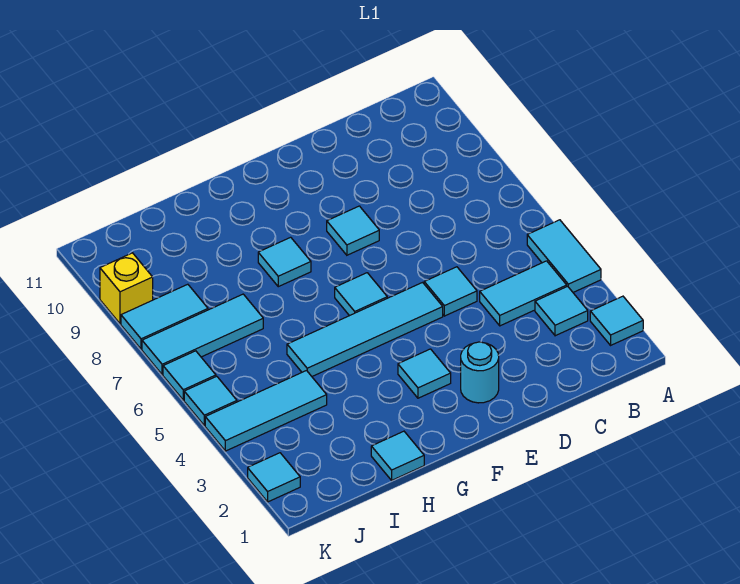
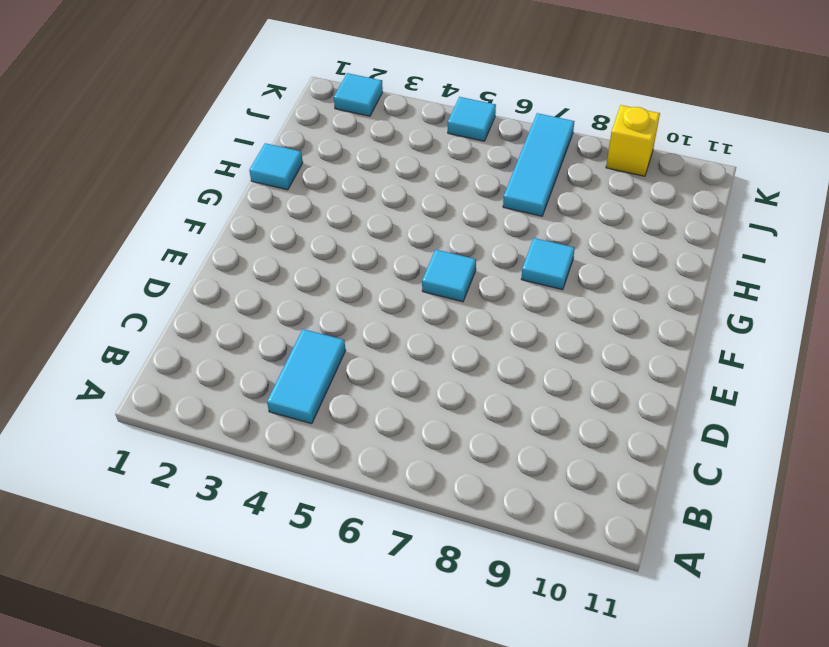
none -> cyan tile A2 level 1
none -> cyan tile A4:A5 level 1
none -> cyan tile B3 level 1

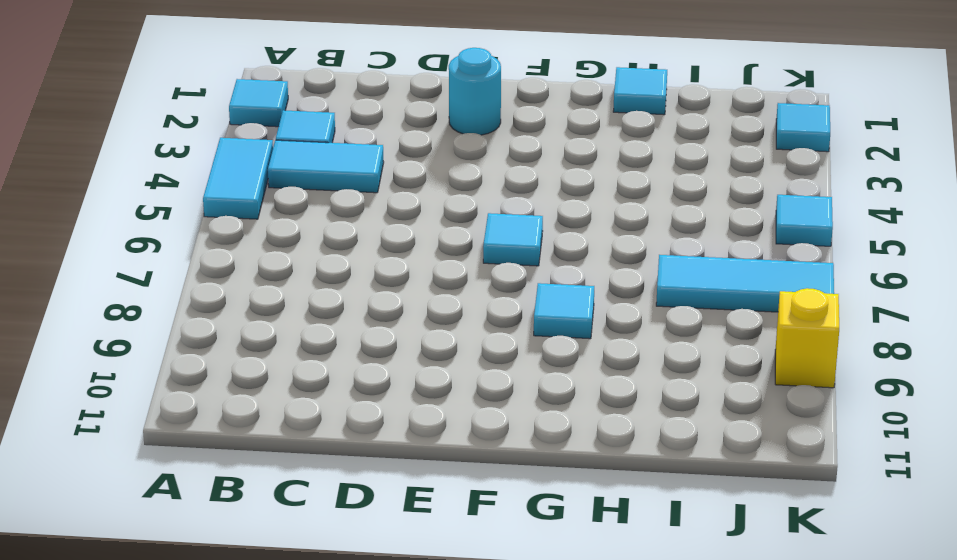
none -> cyan tile D5 level 1
none -> cyan tile E5:H5 level 1
none -> cyan tile E8 level 1

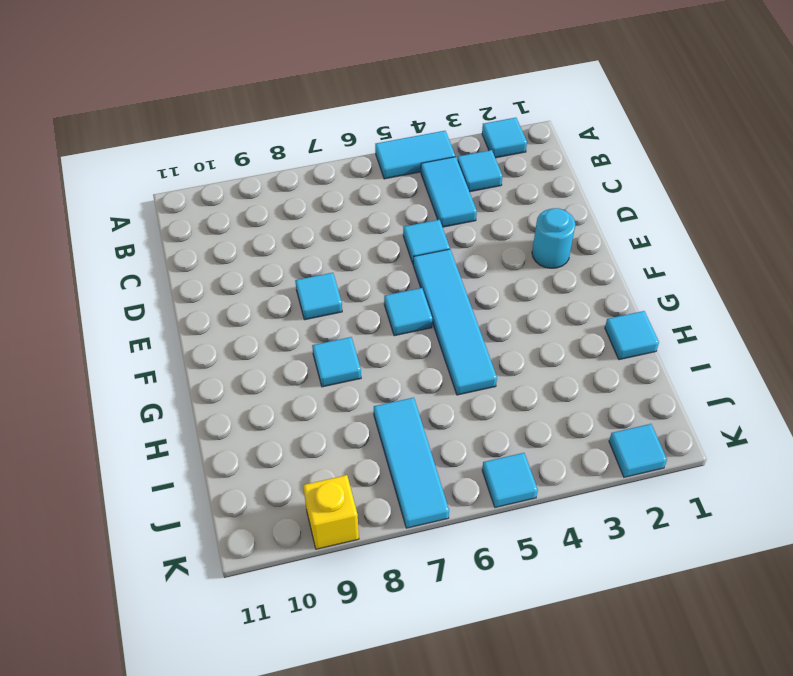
none -> cyan tile F3 level 1
none -> cyan tile I4:K4 level 1
none -> cyan tile J8:K8 level 1

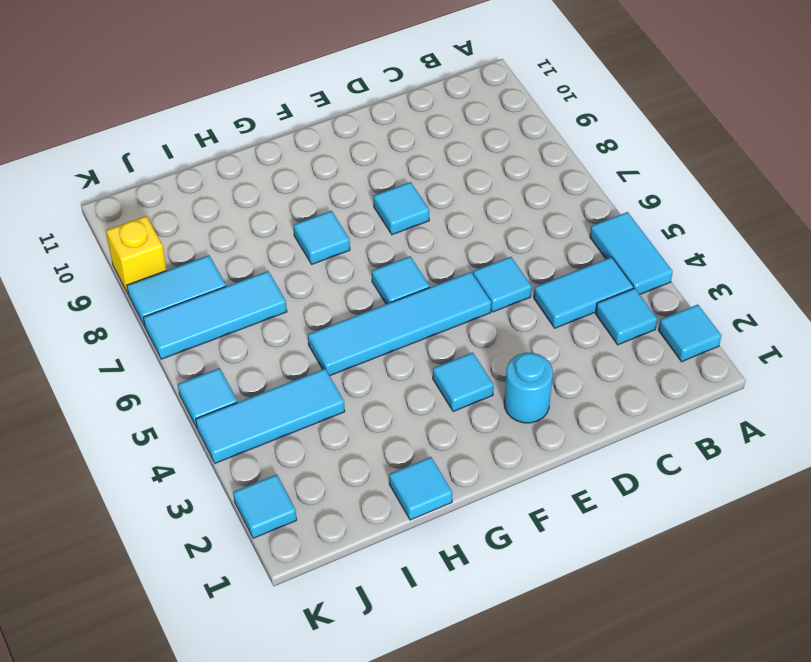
none -> cyan tile K6 level 1

